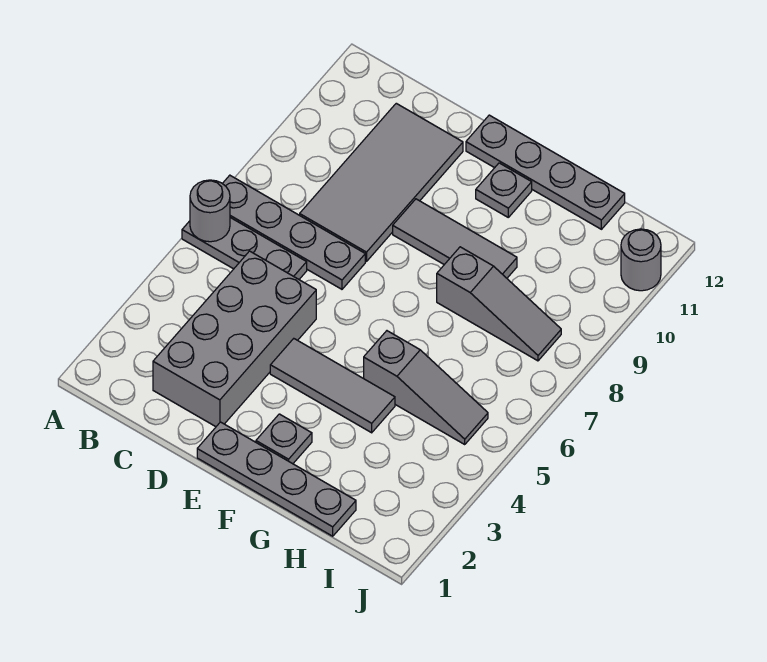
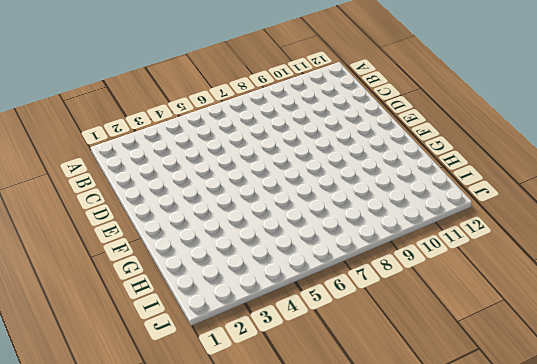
none -> grey plate A6:C6 level 1
none -> grey plate A7:D7 level 1
none -> grey brick C2:D5 level 1

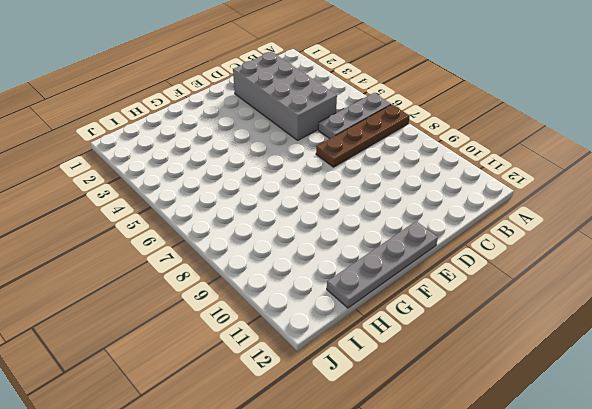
brown plate A7:D7 level 1 -> grey plate A7:D7 level 1
none -> grey tile C8:D11 level 1
none -> grey plate E1:H1 level 1
none -> grey tile E4:G4 level 1

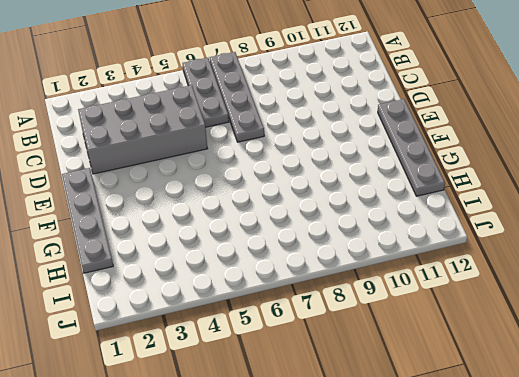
none -> grey tile C8:D11 level 1
none -> grey tile E4:G4 level 1
none -> grey tile E9:G9 level 1

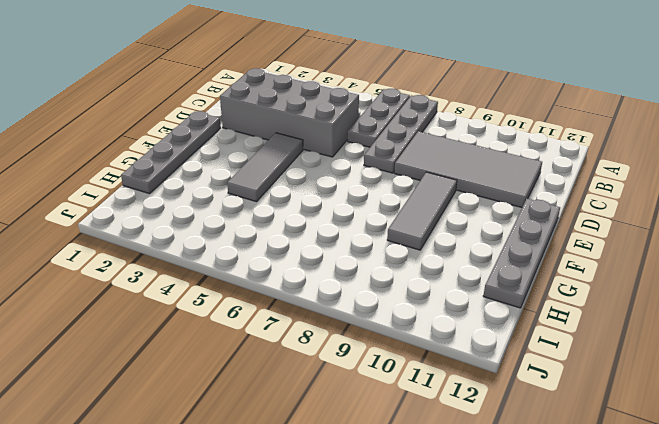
none -> grey plate F2 level 1
none -> grey plate F11 level 1
none -> grey slope G5:I5 level 1 top G

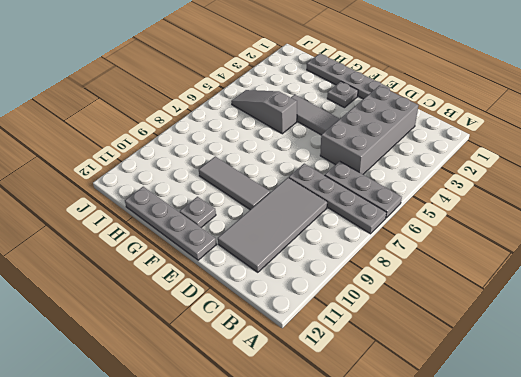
none -> grey slope G8:I8 level 1 top G
none -> grey round brick J11 level 1
none -> grey round brick A6 level 2

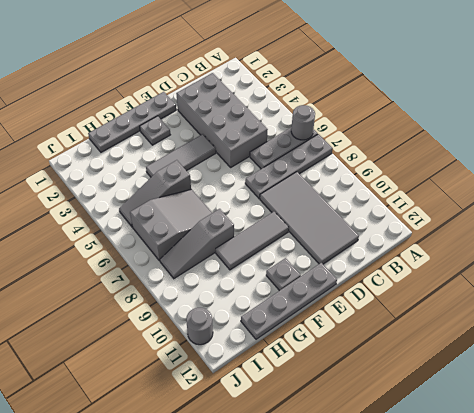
grey slope G6:I7 level 1 top I -> none

